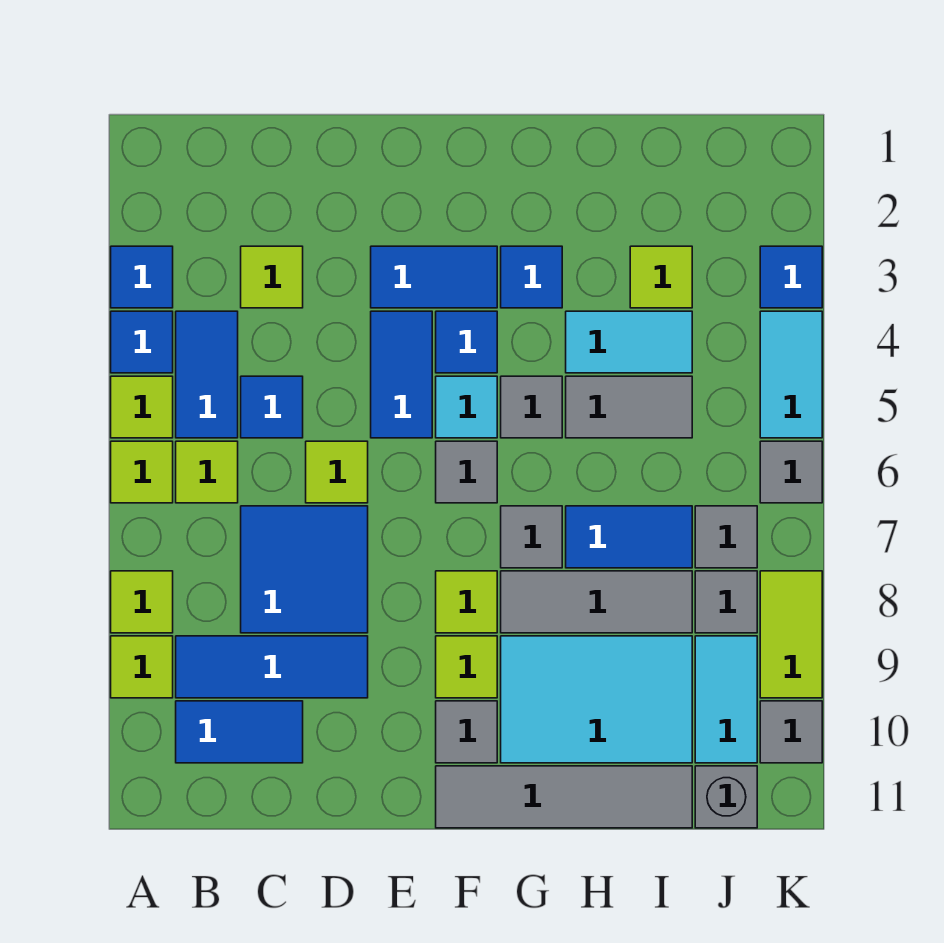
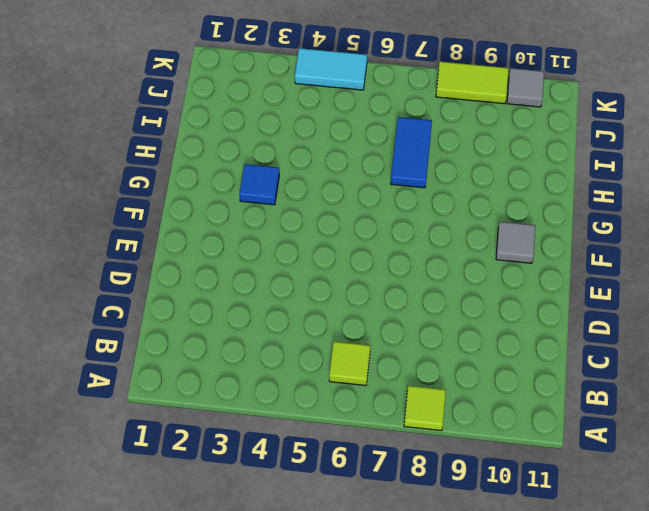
none -> blue tile A3 level 1
none -> blue tile A4 level 1
none -> lime tile A5 level 1
none -> lime tile A6 level 1

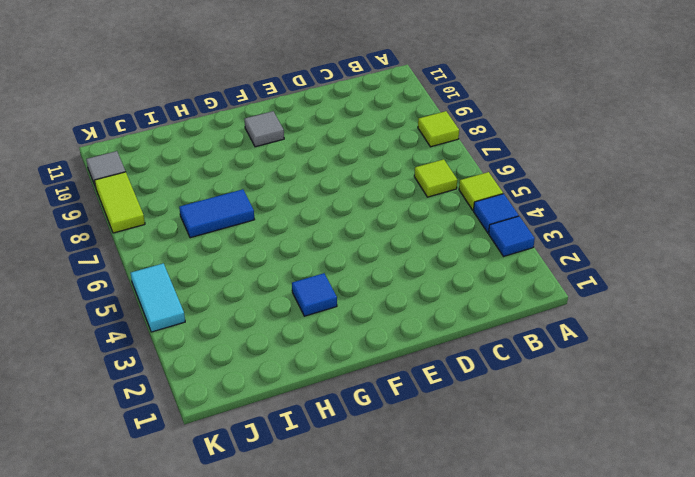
none -> lime tile A6 level 1
none -> lime tile A9 level 1
none -> blue tile B4:B5 level 1
none -> blue tile B9:D9 level 1

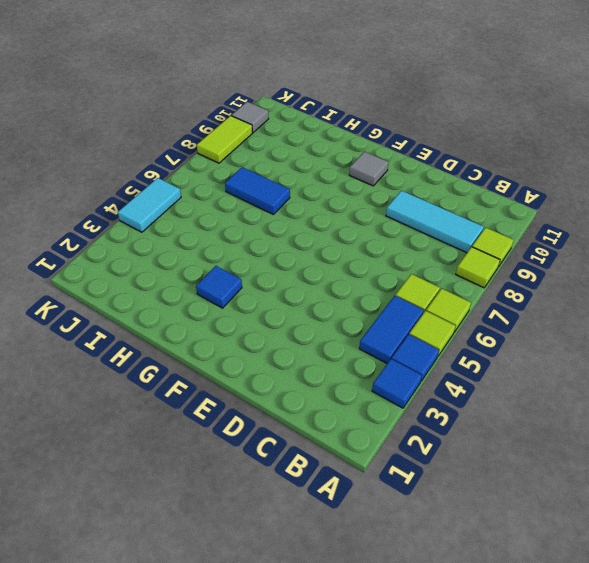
cyan tile B9:D9 level 1 -> blue tile B9:D9 level 1
none -> blue tile B10:C10 level 1
none -> lime tile C3 level 1
none -> blue tile C5 level 1
none -> blue tile C7:D8 level 1

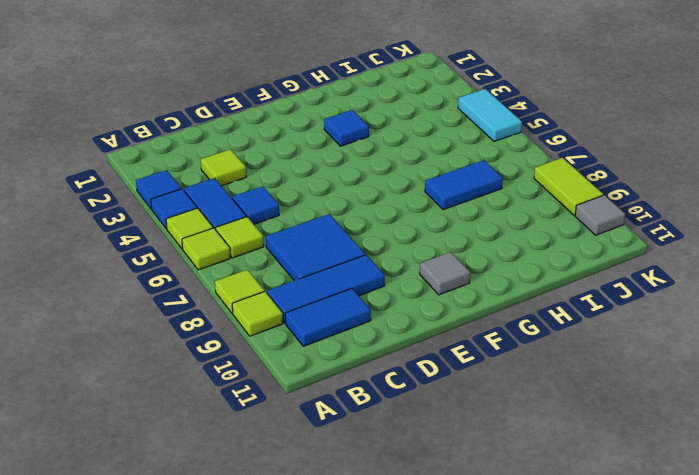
none -> lime tile D6 level 1
none -> blue tile E3:F3 level 1
none -> blue tile E4:E5 level 1
none -> blue tile F4 level 1

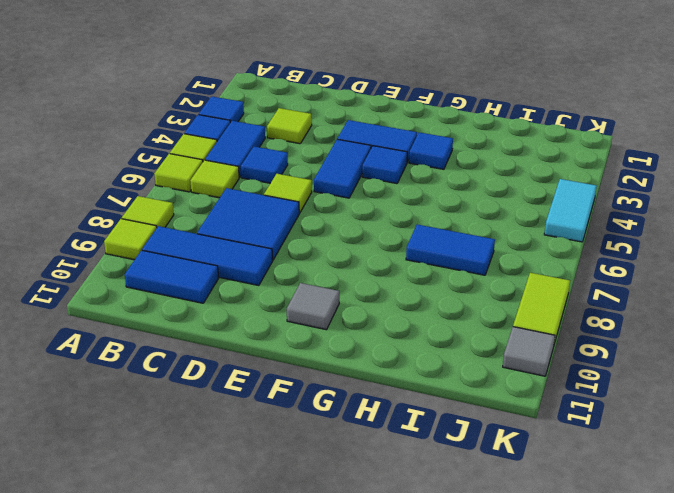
none -> cyan tile F5 level 1
none -> grey tile F6 level 1
none -> lime tile F8 level 1
none -> lime tile F9 level 1

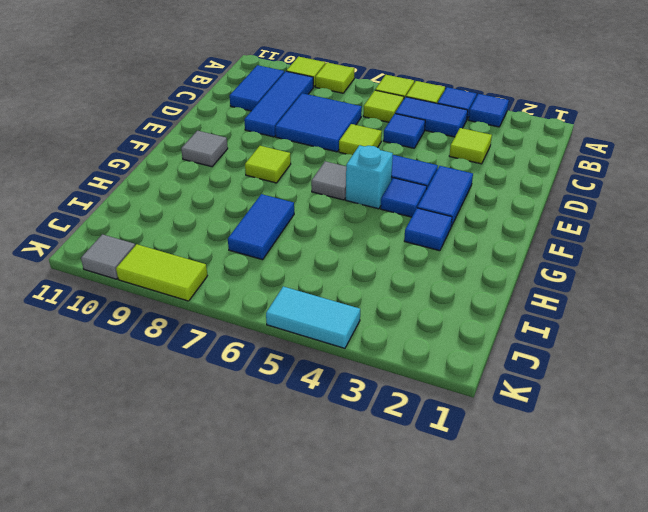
cyan brick F5 level 1 -> cyan tile F5 level 1
none -> lime tile F9 level 1
none -> grey tile F11:I11 level 1
none -> grey tile G5 level 1
none -> grey tile G7 level 1

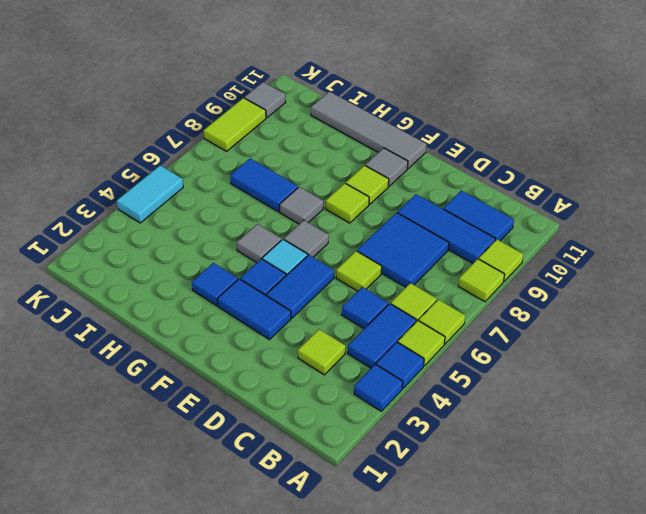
none -> grey tile G8:I8 level 1
none -> cyan tile G9:I10 level 1
none -> cyan tile H4:I4 level 1
none -> grey tile H5:I5 level 1

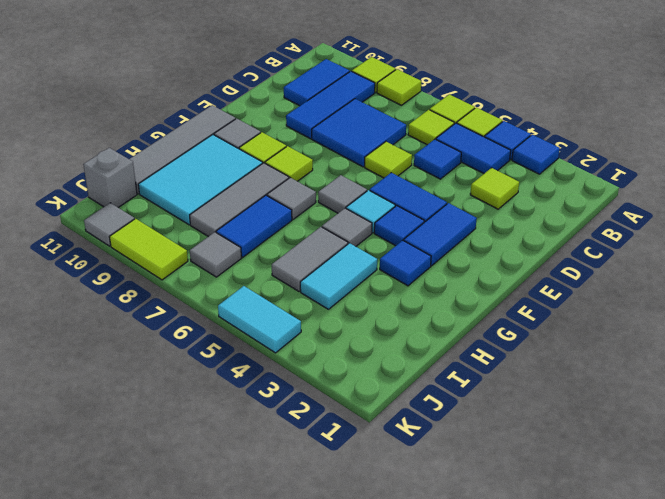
none -> lime tile I3 level 1
none -> grey tile J8 level 1
none -> cyan tile J9:J10 level 1
none -> blue tile K3 level 1

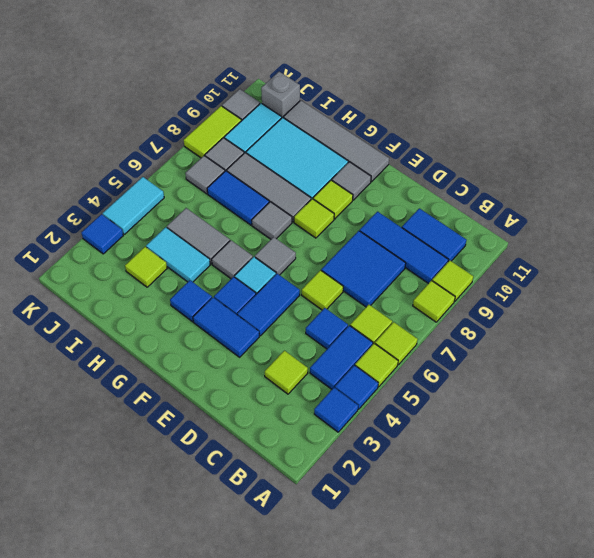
none -> grey tile K6 level 1

